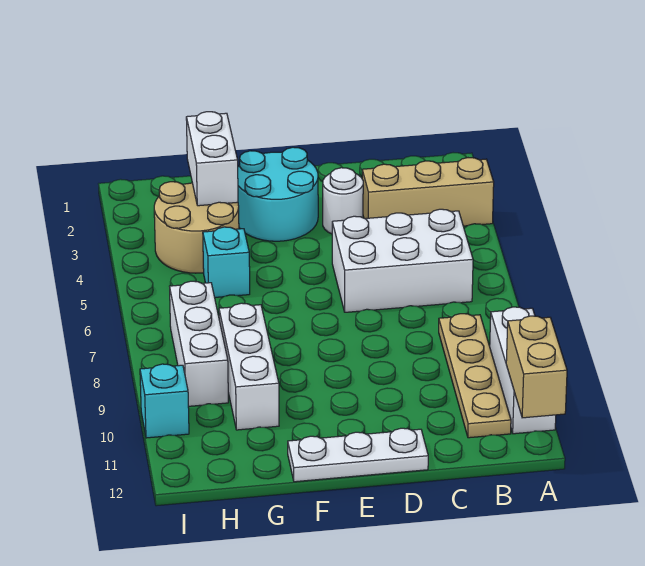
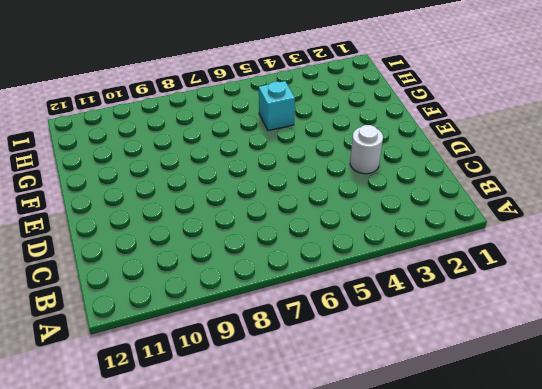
none -> tan brick A3:C3 level 1
none -> white brick A9:A11 level 1
none -> white brick B5:D6 level 1

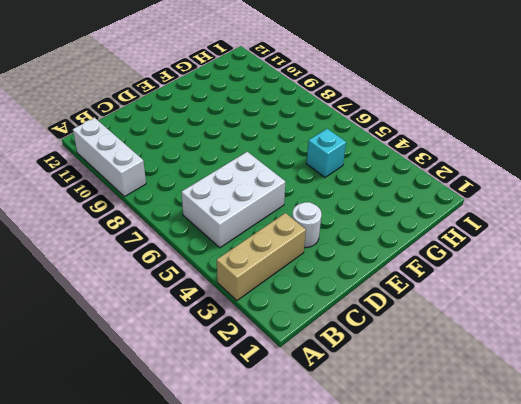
none -> tan plate B8:B11 level 1
none -> white plate D12:F12 level 1
none -> cyan round brick E2:F3 level 1

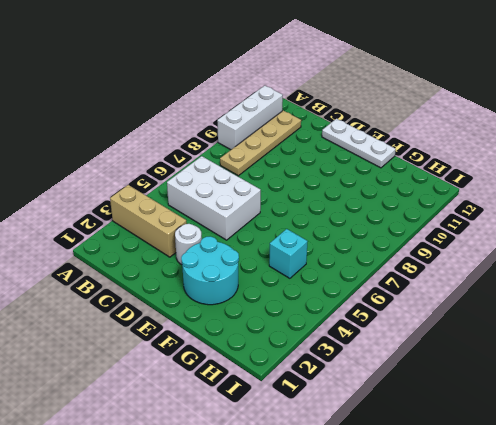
none -> tan round brick G3:H4 level 1
none -> white brick G8:G10 level 1
none -> white brick H7:H9 level 1

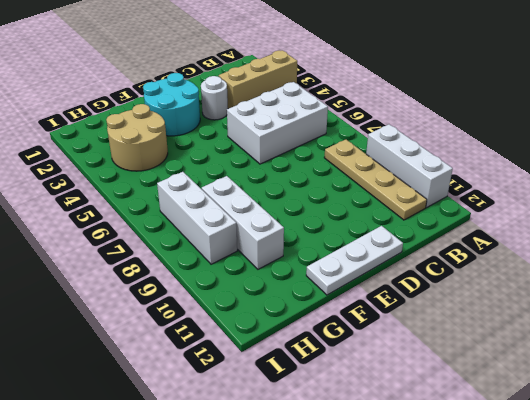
none -> cyan brick G5 level 1
none -> cyan brick I10 level 1
none -> tan brick A11:A12 level 2

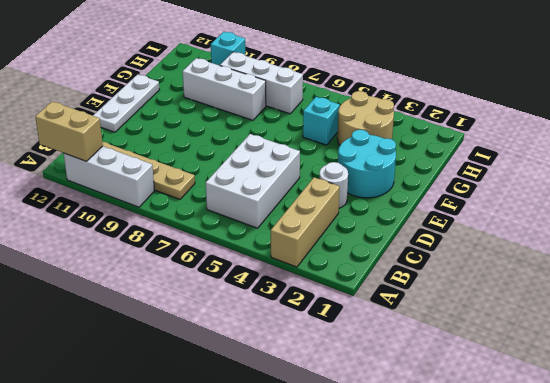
none -> white brick G2:G3 level 2

